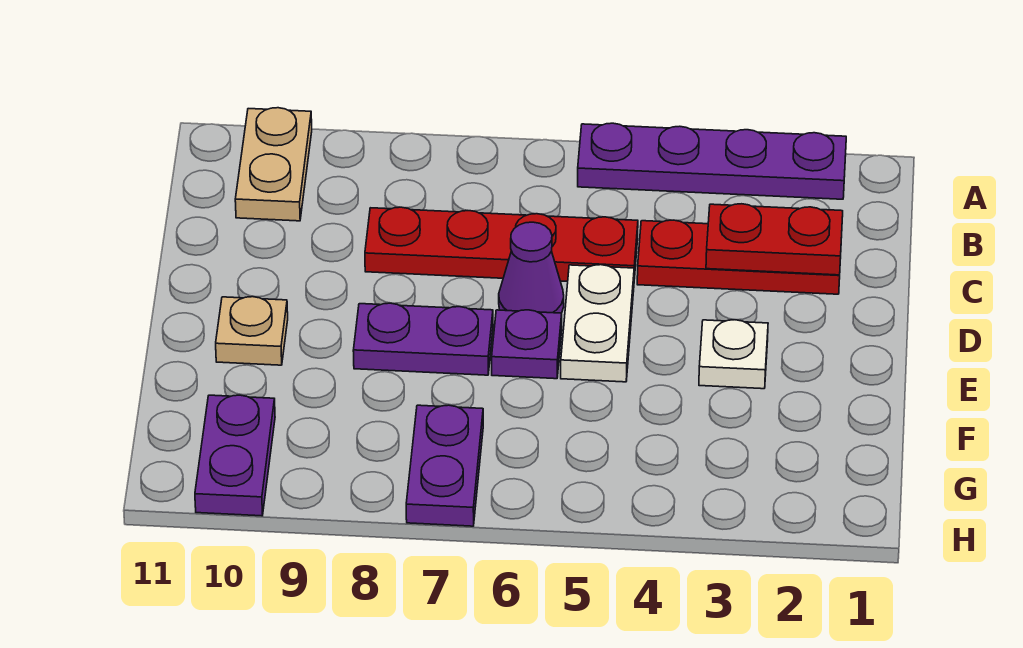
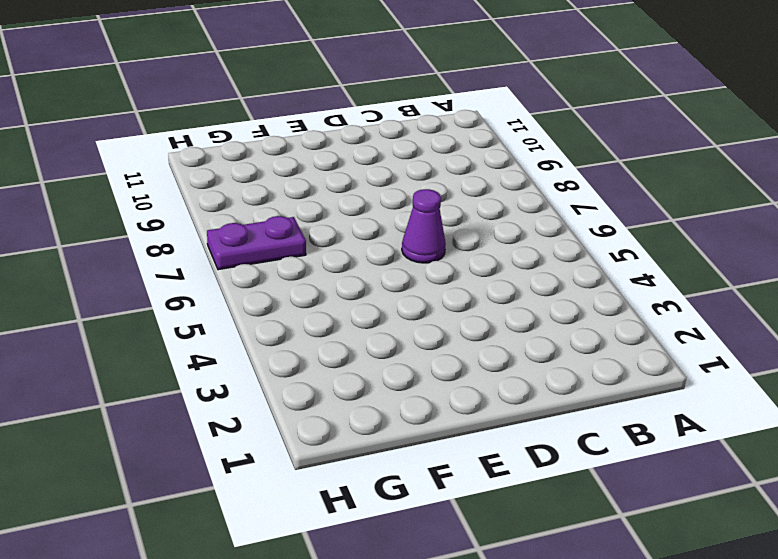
none -> purple plate A2:A5 level 1
none -> tan plate A10:B10 level 1
none -> red plate C2:C4 level 1

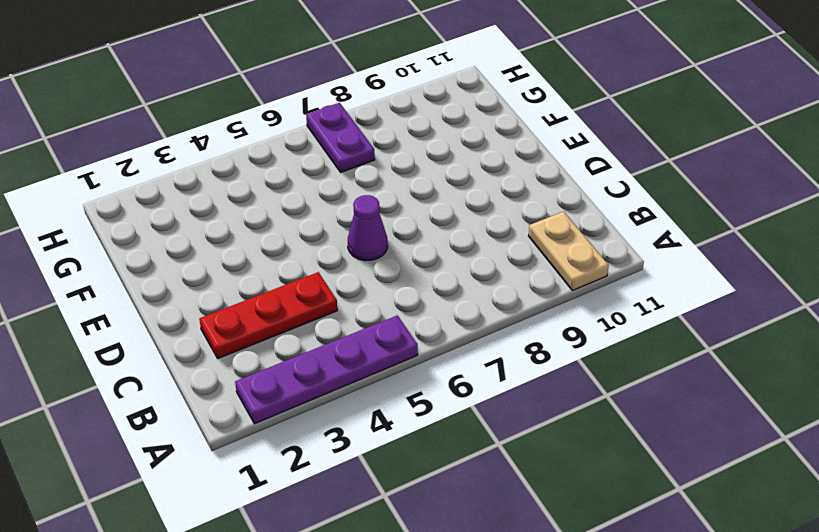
none -> red plate C5:C8 level 1
none -> white plate D5:E5 level 1
none -> white plate E3 level 1

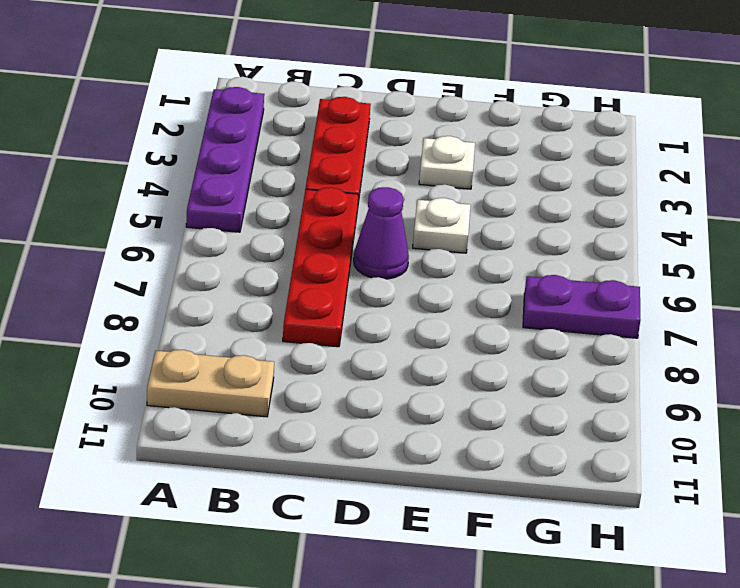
white plate E5 level 1 -> white plate D5:E5 level 1
none -> purple plate E6 level 1
none -> purple plate E7:E8 level 1
none -> tan plate E10 level 1

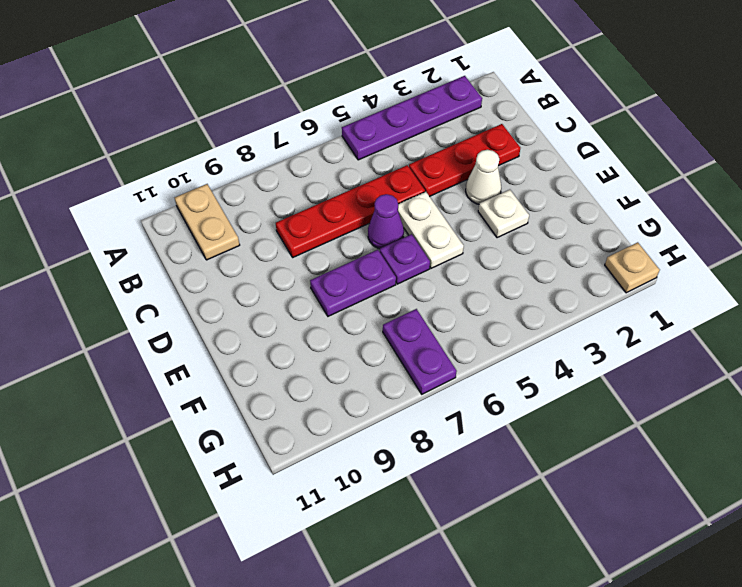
white cone D3 level 1 -> none
tan plate H1 level 1 -> tan plate E10 level 1
none -> purple plate G10:H10 level 1
none -> red plate C2:C3 level 2

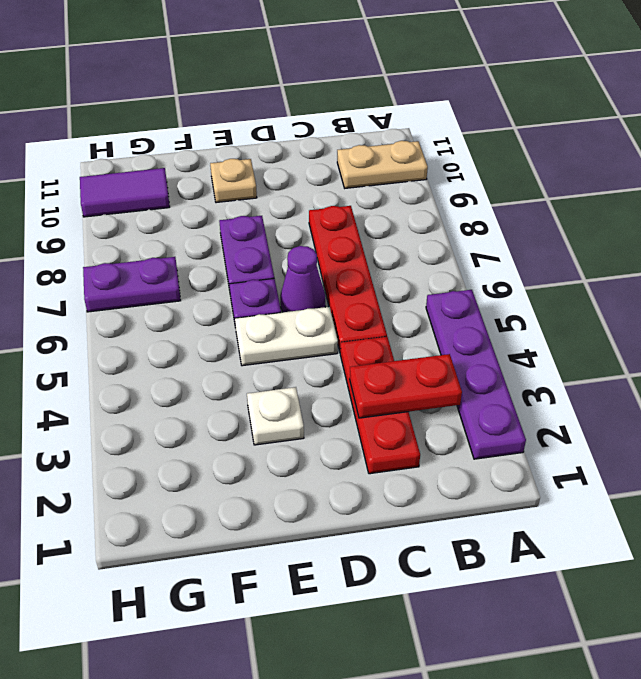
red plate B3:C3 level 2 -> red plate C2:C3 level 2
purple tile G10:H10 level 1 -> purple plate G10:H10 level 1

